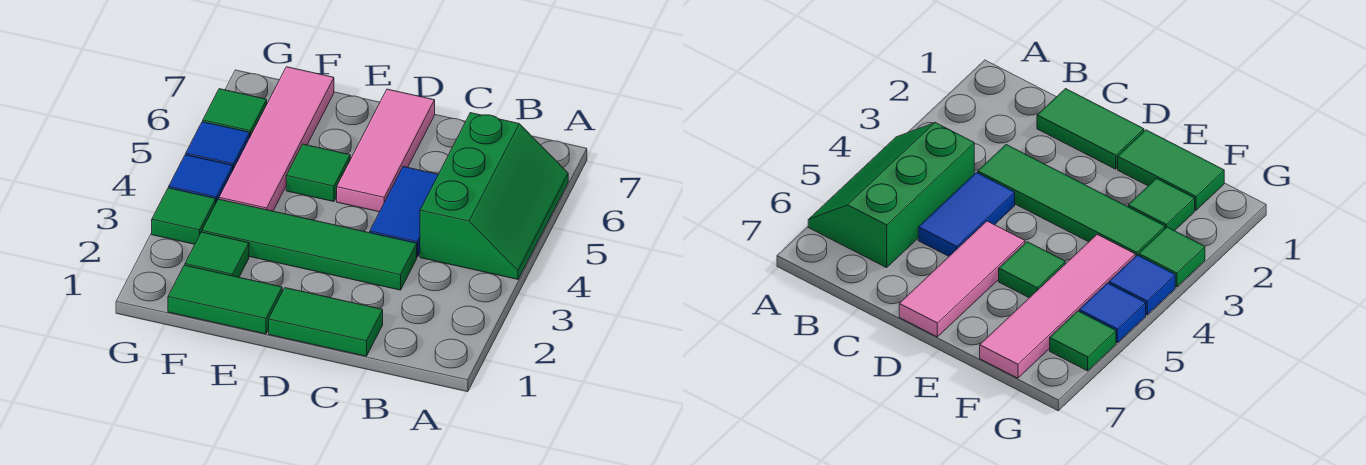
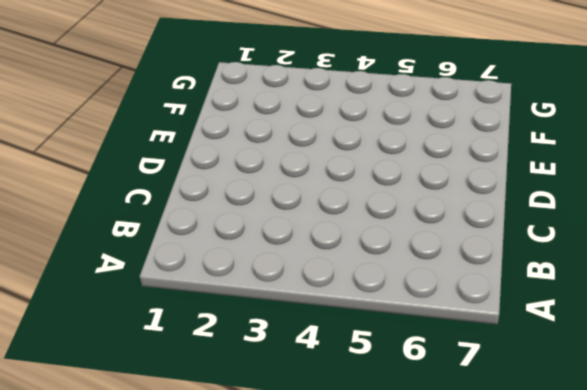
none -> green slope A4:B6 level 1 top B
none -> green tile C1:D1 level 1
none -> green tile C3:F3 level 1

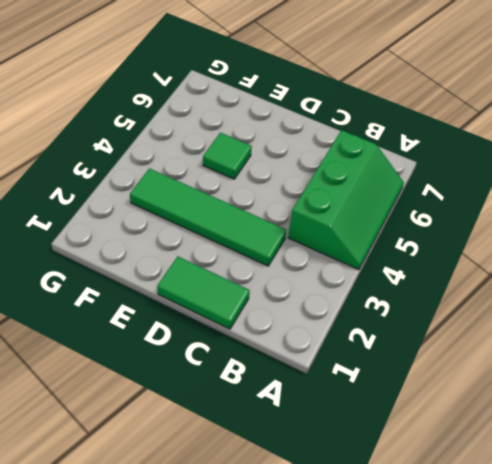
none -> blue tile C4:C5 level 1
none -> pink tile D5:D7 level 1
none -> green tile E1:F1 level 1

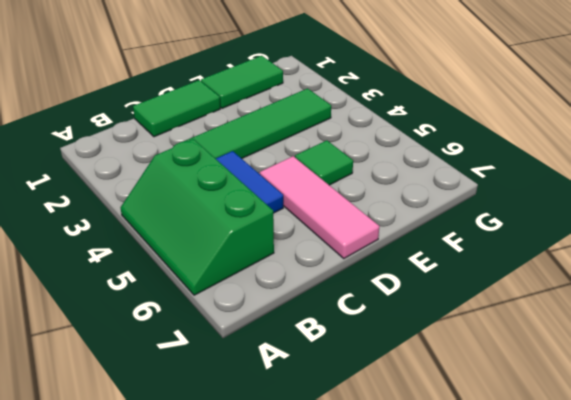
none -> green tile F2 level 1
none -> pink tile F4:F7 level 1
none -> green tile G3 level 1

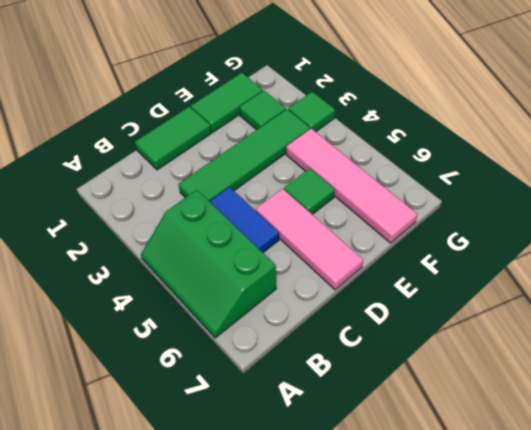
none -> blue tile G4 level 1
none -> blue tile G5 level 1
none -> green tile G6 level 1

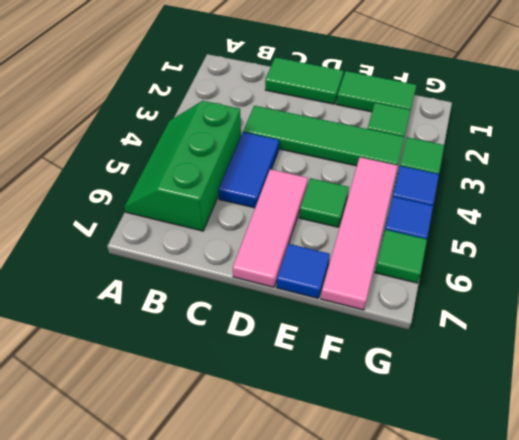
blue tile E7 level 1 -> none

